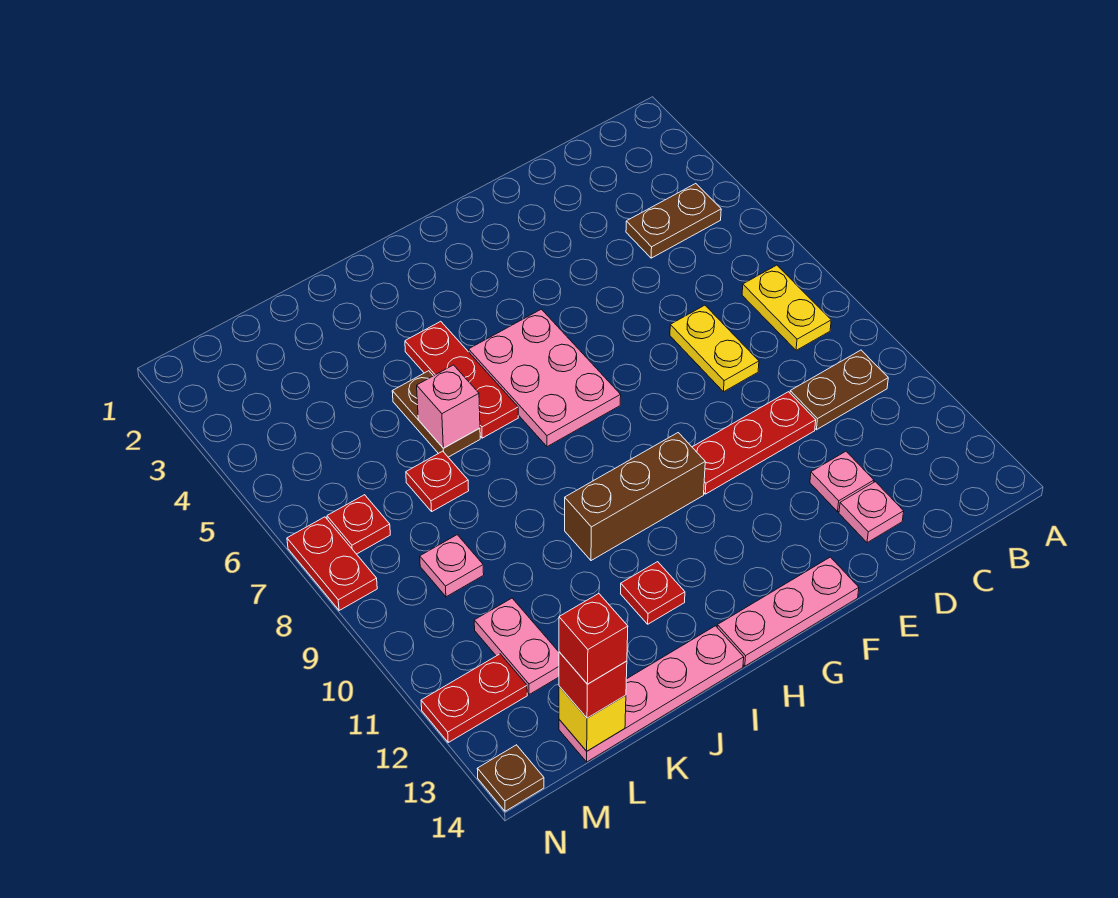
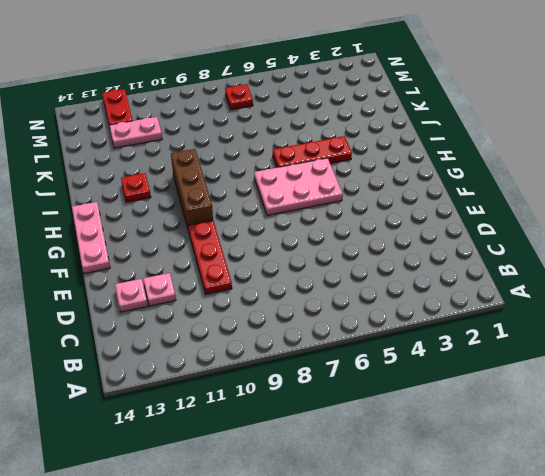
none -> brown plate B4:C4 level 1
none -> yellow plate B7:B8 level 1
none -> brown plate B10:C10 level 1

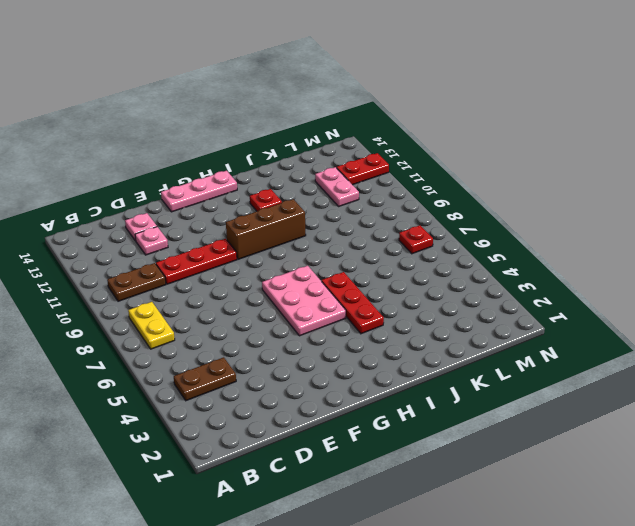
none -> yellow plate D7:D8 level 1
none -> pink plate I14:L14 level 1
none -> brown plate J5:J6 level 1

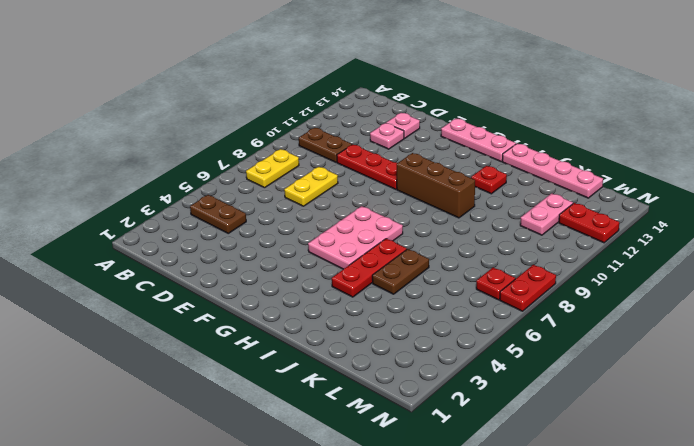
none -> red plate K7 level 1
none -> pink plate L9 level 1
none -> brown plate N14 level 1

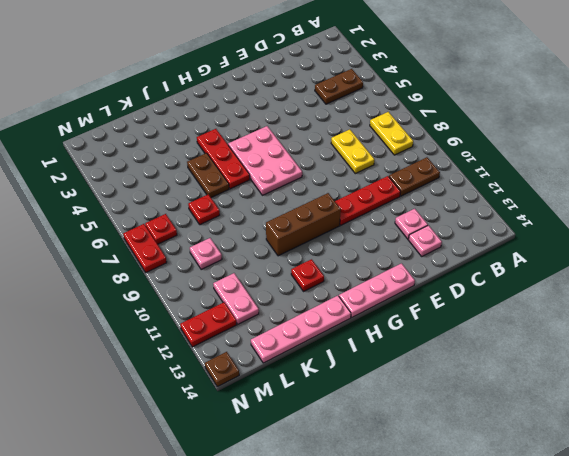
none -> pink brick J6 level 2
none -> yellow brick L14 level 2
none -> red brick L14 level 3

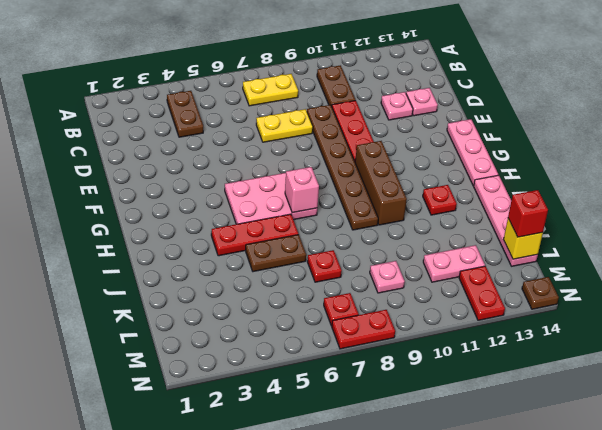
brown plate D9:I9 level 1 -> none
pink brick H7 level 2 -> pink brick J6 level 2
none -> red brick L14 level 4

